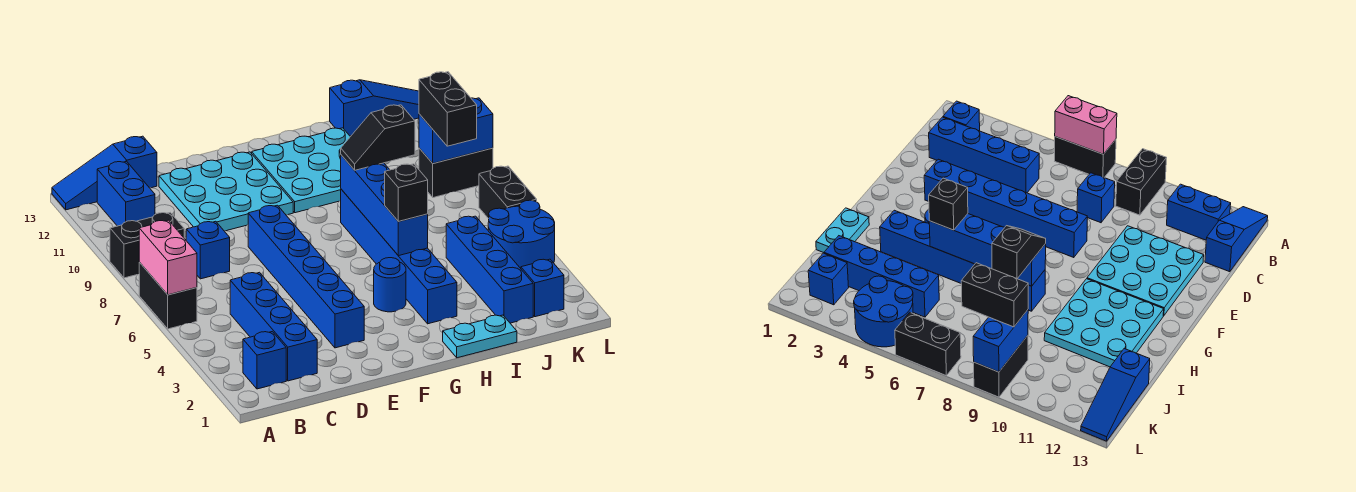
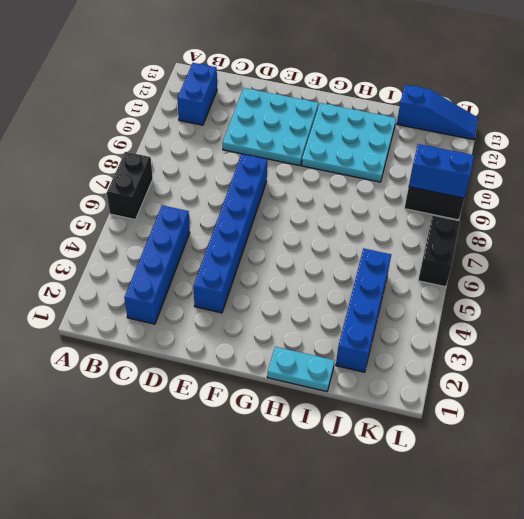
none -> black brick A9:B9 level 1
none -> blue slope A13:C13 level 1 top C
none -> blue brick B2 level 1

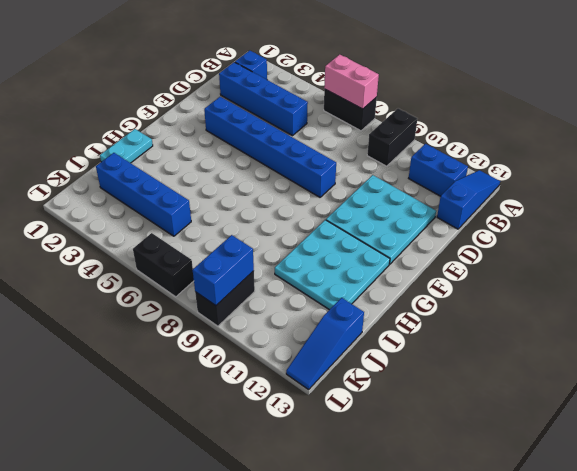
none -> blue brick C8 level 1
none -> blue round brick G4 level 1
none -> blue brick H3:H8 level 1

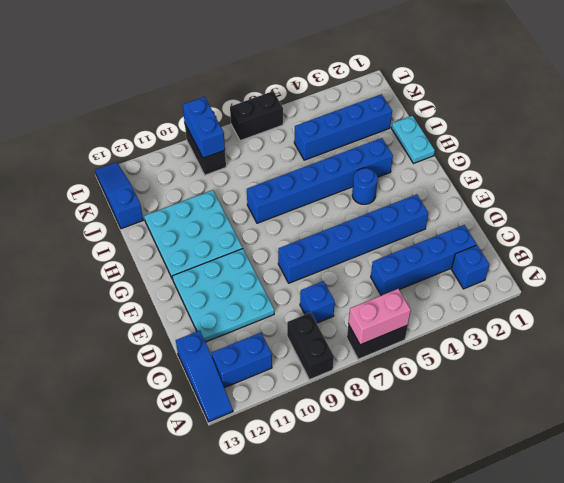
none -> blue brick K2 level 1
none -> blue round brick K4:L5 level 1
none -> blue brick H5:H8 level 2

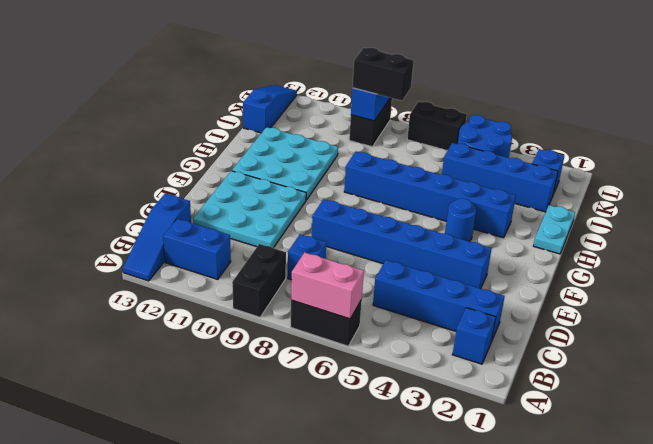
none -> blue brick H5:H8 level 2
none -> black brick H5 level 3
none -> black slope H8:I8 level 3 top I

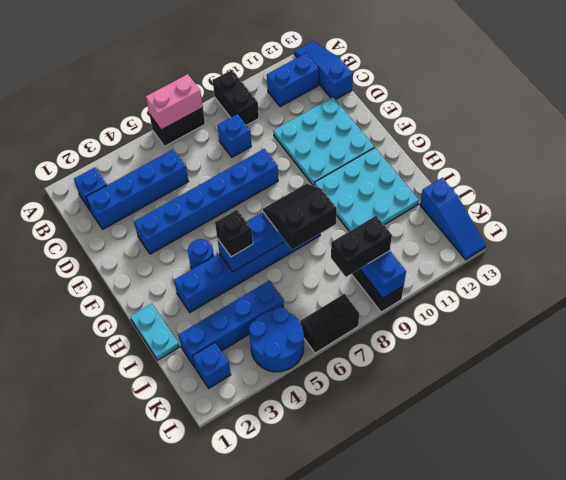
black slope H7:I8 level 3 top I -> black slope H8:I8 level 3 top I

